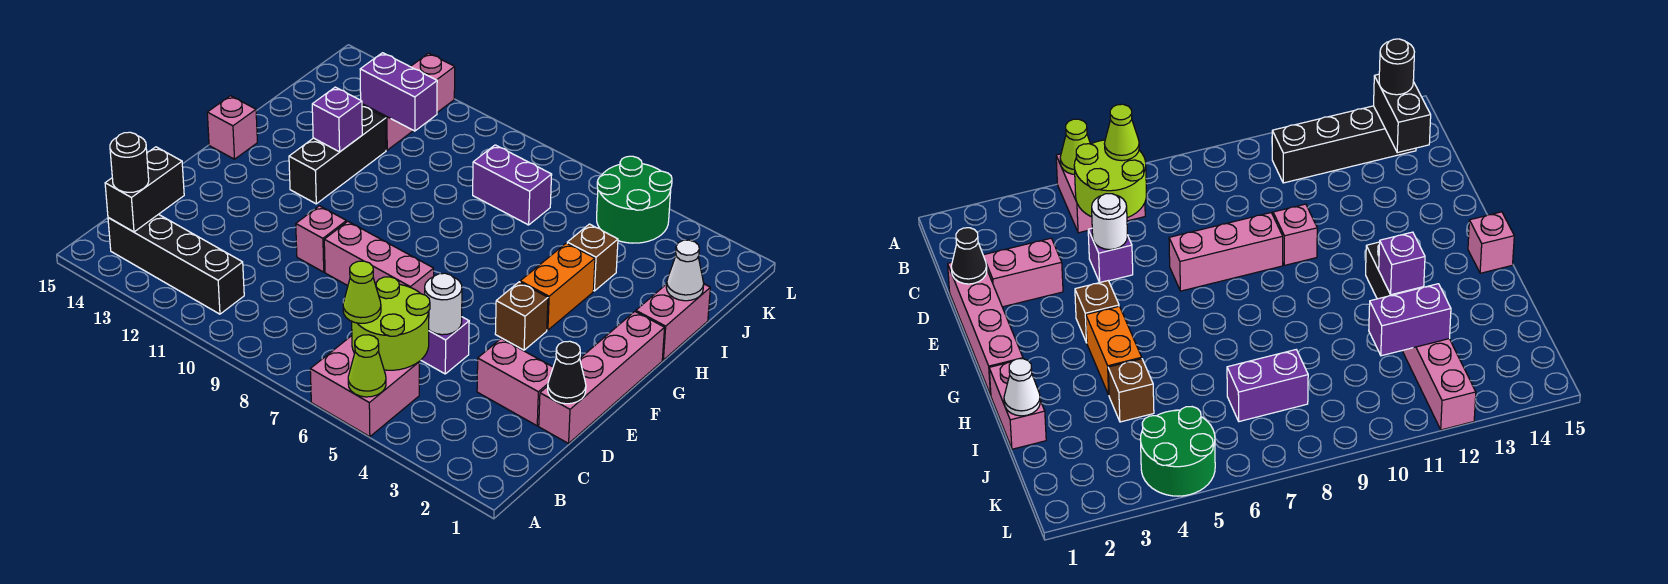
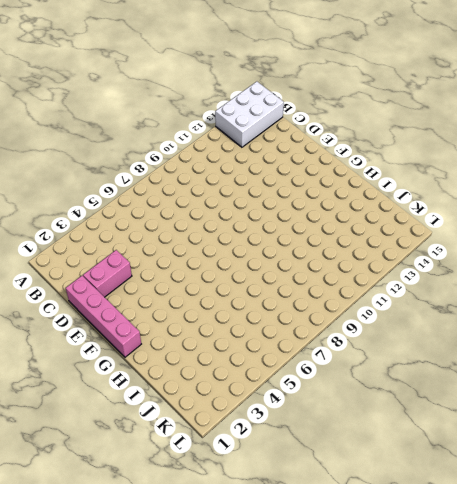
white brick A13:B15 level 1 -> black brick B11:B14 level 1
none -> pink brick A5:B6 level 1
none -> purple brick D5 level 1
none -> pink brick E7:E9 level 1

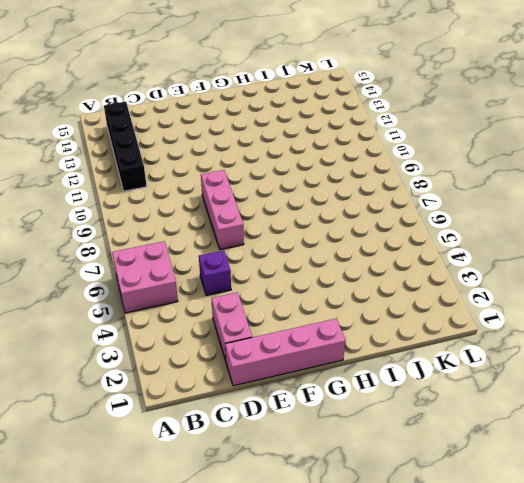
none -> pink brick E10 level 1
none -> brown brick F4 level 1
none -> orange brick G4:H4 level 1

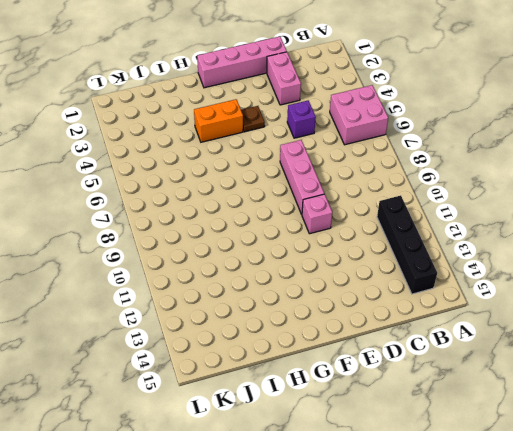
brown plate F4 level 1 -> brown brick F4 level 1
none -> black brick G12:I12 level 1
none -> pink brick G15 level 1
none -> pink brick H1:I1 level 1

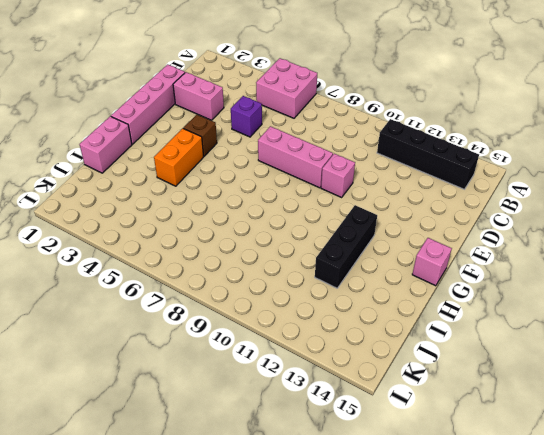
none -> brown brick I4 level 1
none -> purple brick J7:J8 level 1
none -> pink brick J12:L12 level 1

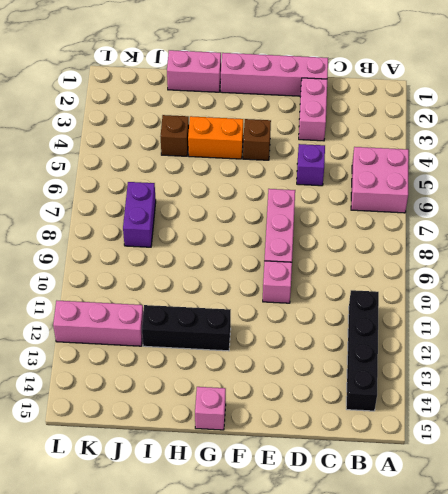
none -> green round brick K4:L5 level 1
none -> lime cone A5 level 2
none -> lime round brick B5:C6 level 2

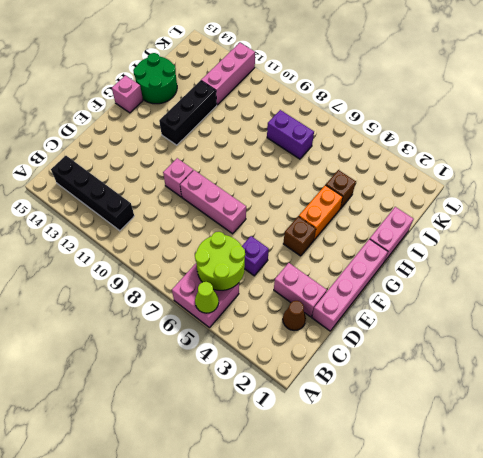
brown cone C2 level 1 -> none
green round brick H14:I15 level 1 -> green round brick K4:L5 level 1
none -> black brick B14:C14 level 2
none -> black cone D1 level 2
none -> white round brick D5 level 2

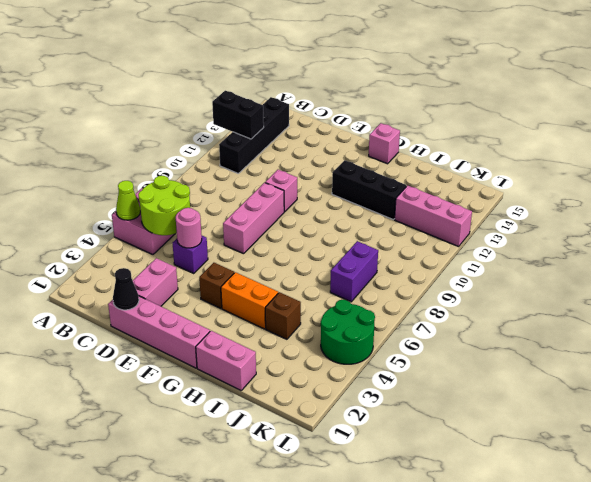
black brick A12:B12 level 2 -> black brick B14:C14 level 2
pink round brick D5 level 2 -> white round brick D5 level 2
none -> purple brick H12 level 2
none -> white cone I1 level 2
none -> purple brick J11:J12 level 2

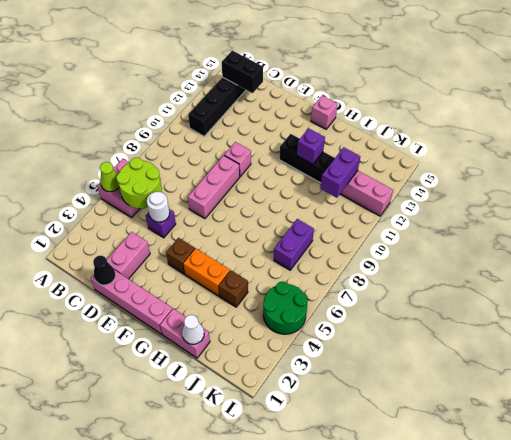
none -> lime cone B6 level 3
none -> black round brick B14 level 3

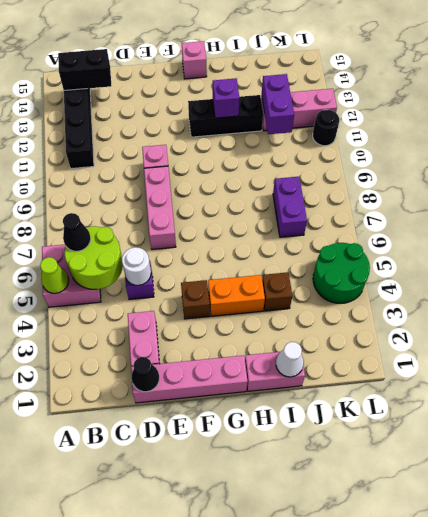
black cone B6 level 3 -> lime cone B6 level 3
black round brick L11 level 1 -> black round brick B14 level 3

